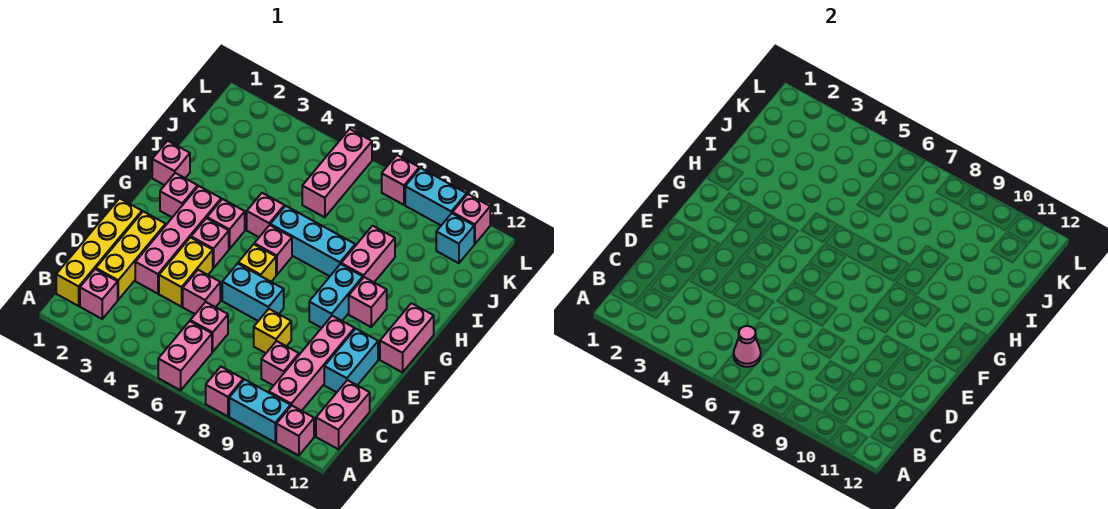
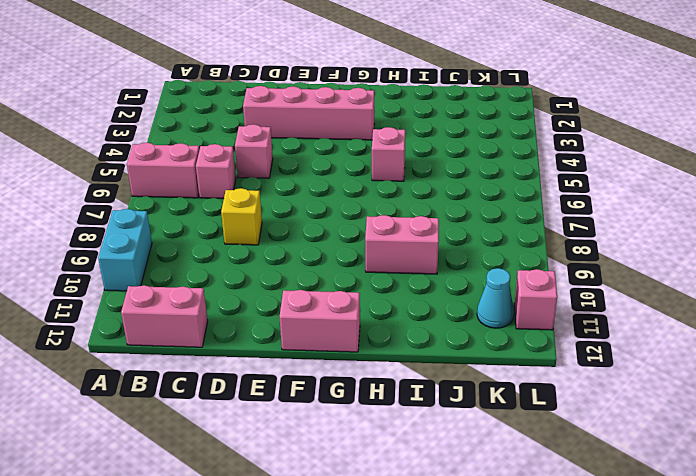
cyan cone K11 level 1 -> cyan brick K11 level 1
none -> pink brick A8 level 1
none -> pink brick A11 level 1
none -> yellow brick B1:E1 level 1
none -> pink brick B2 level 1

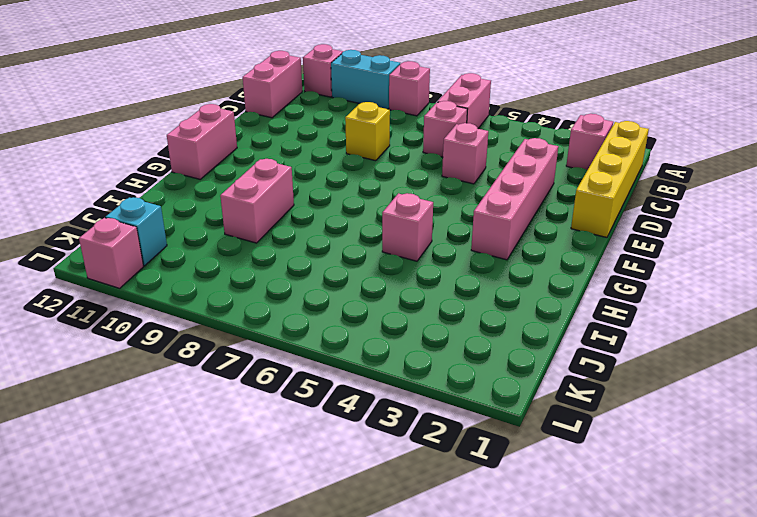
none -> pink brick B10:E10 level 1
none -> yellow brick C2:E2 level 1
none -> pink brick C9 level 1
none -> yellow brick D4:E4 level 1

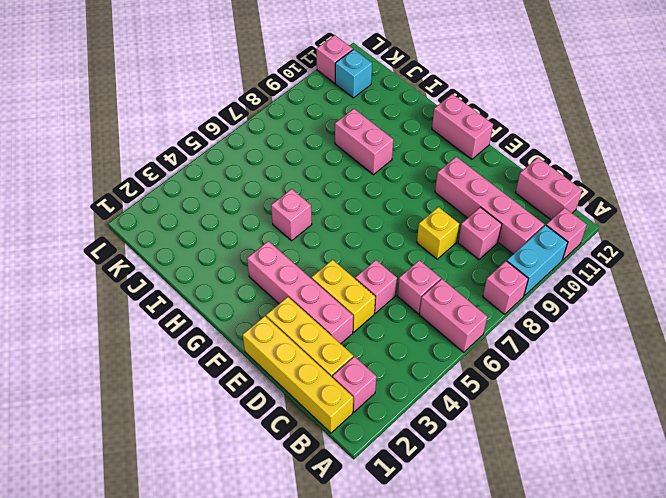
none -> cyan brick D11:E11 level 1
none -> cyan brick E6:E7 level 1
none -> pink brick F4 level 1
none -> yellow brick F6 level 1

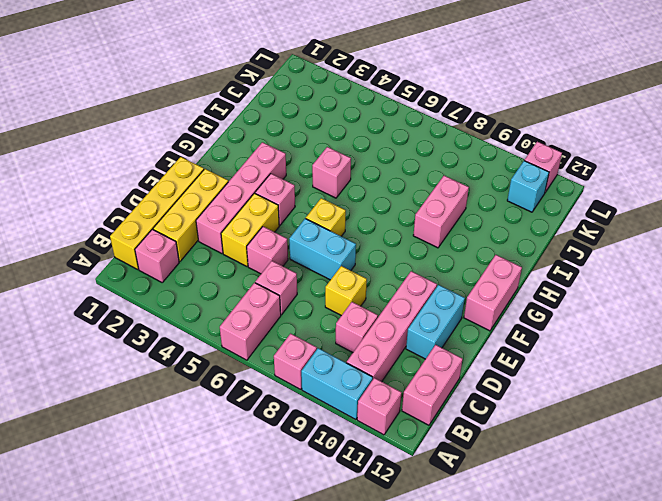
none -> cyan brick F9:G9 level 1
none -> pink brick G2 level 1
none -> pink brick G4 level 1
none -> pink brick G6 level 1

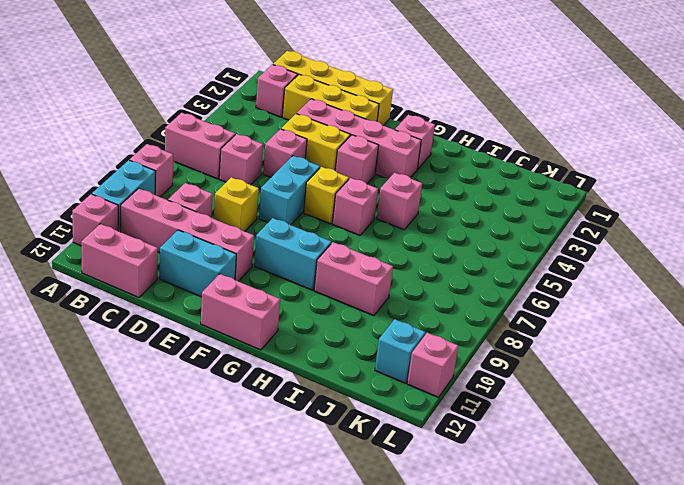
none -> pink brick G4 level 1
none -> pink brick G10 level 1
none -> pink brick H1 level 1
none -> cyan brick H6:H8 level 1

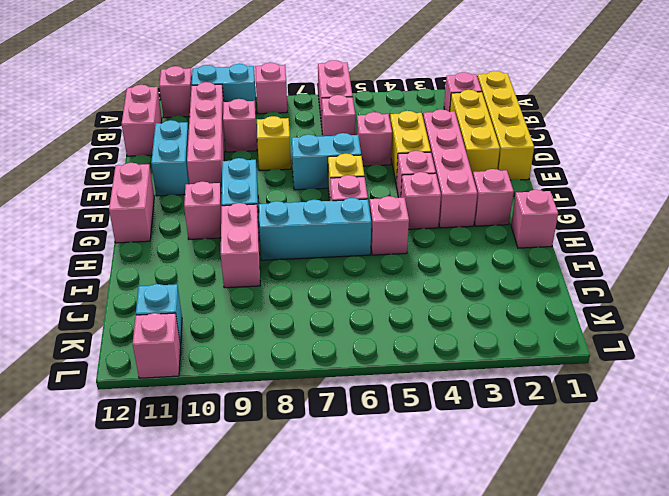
none -> pink brick J6:L6 level 1
none -> pink brick L8 level 1
none -> cyan brick L9:L10 level 1
none -> pink cone B6 level 2

